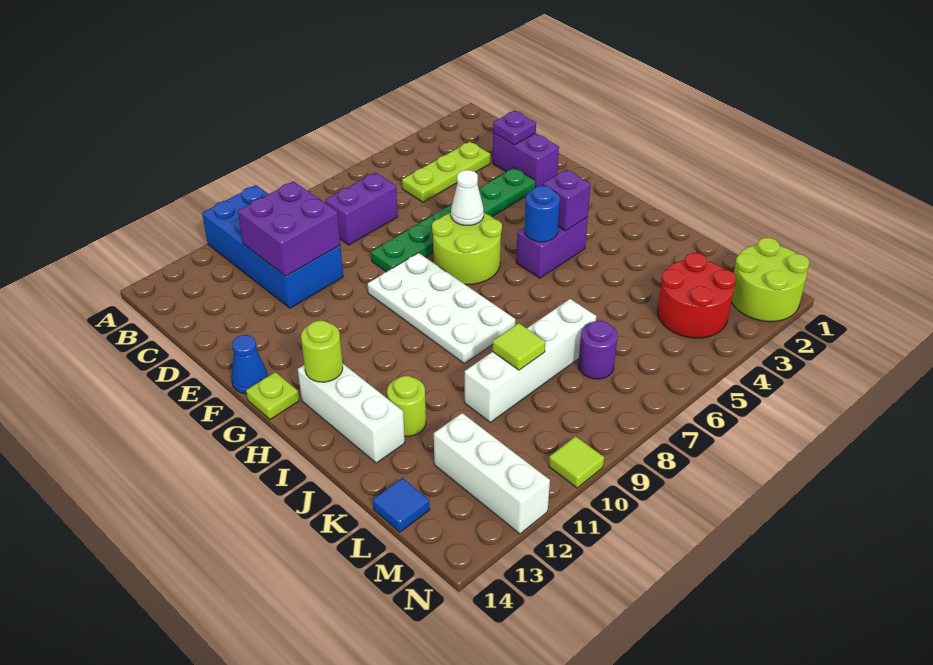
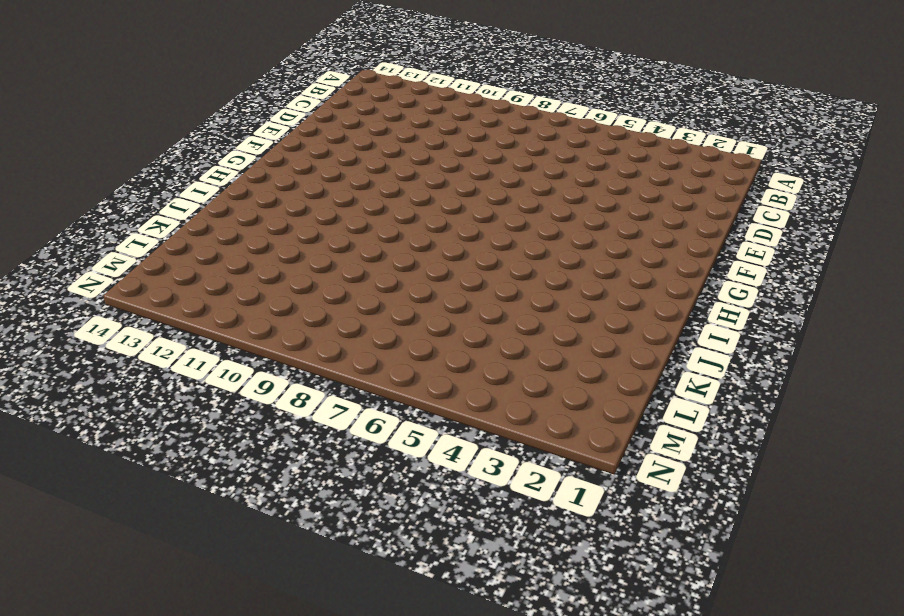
none -> blue brick A10:D11 level 1
none -> lime plate C3:C5 level 1
none -> purple brick C7:C8 level 1

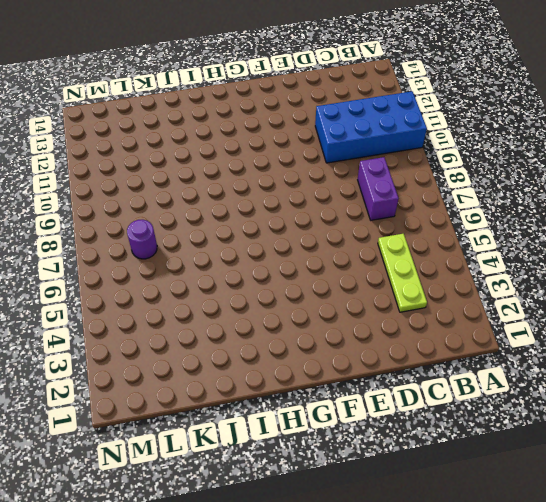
none -> purple brick D2:E2 level 1
none -> green plate E3:E8 level 1
none -> lime round brick F6:G7 level 1

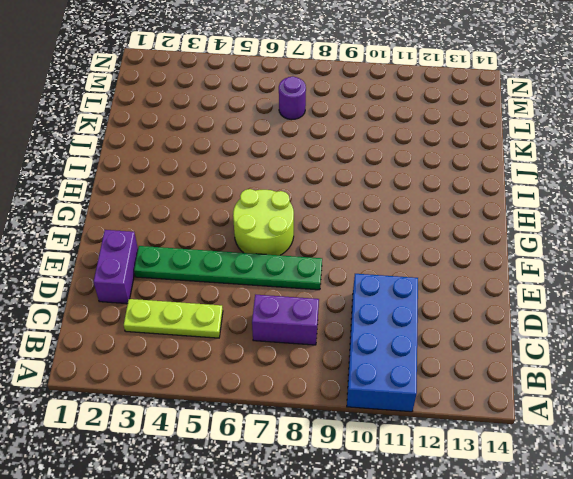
none -> white plate F8:I9 level 1
none -> blue cone F14 level 1
none -> lime plate G14 level 1

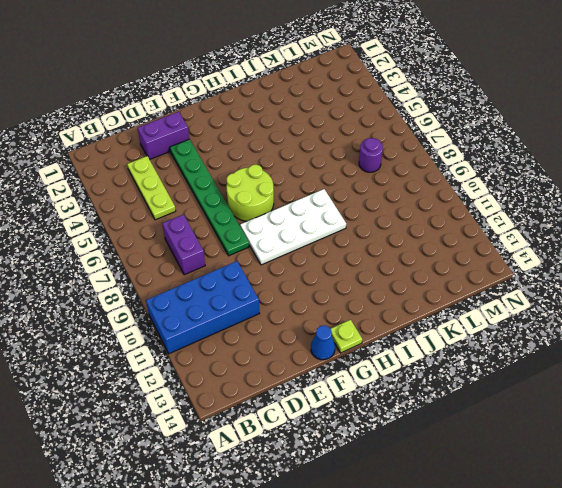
none -> purple brick H4:H5 level 1
none -> white brick H13:J13 level 1
none -> lime round brick J12 level 1

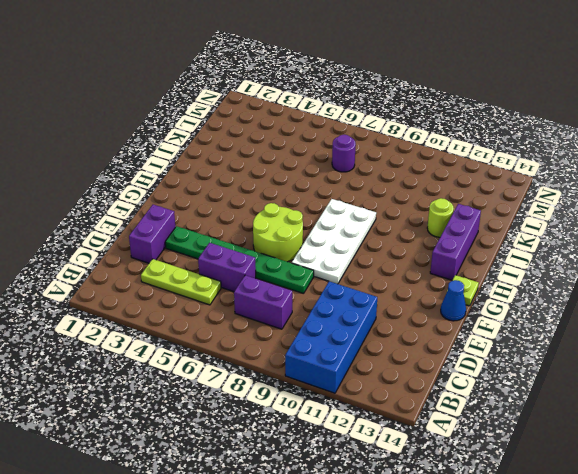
purple brick D5:D6 level 1 -> purple brick H4:H5 level 1
purple brick H13:J13 level 1 -> white brick H13:J13 level 1
none -> white brick K7:K10 level 1
none -> red round brick L3:M4 level 1
none -> white brick L12:N12 level 1

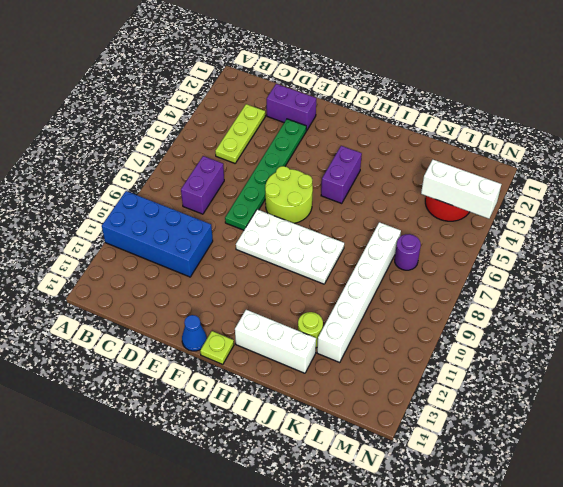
white brick K7:K12 level 1 -> white brick K7:K10 level 1
white brick L4:N4 level 2 -> white brick L12:N12 level 1
none -> blue tile L14 level 1
none -> lime round brick M1:N2 level 1
none -> lime tile N10 level 1

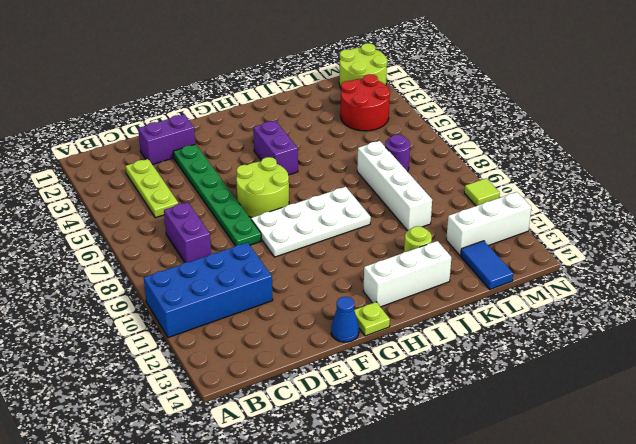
blue tile L13:L14 level 1 -> blue tile L14 level 1
none -> purple brick C10:D11 level 2
none -> purple plate D2 level 2
none -> white cone F6 level 2

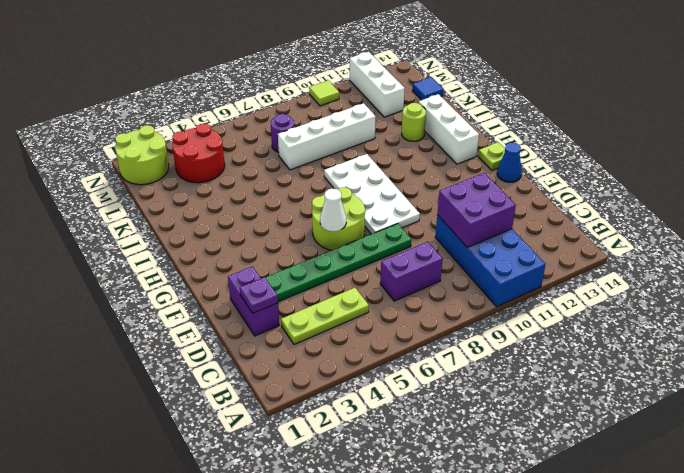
none -> purple brick H4:H5 level 1
none -> purple brick H4 level 2
none -> blue round brick H5 level 2

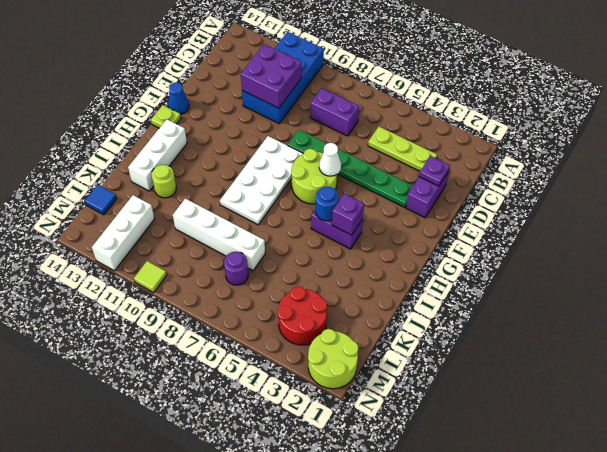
none -> lime round brick H13 level 2
none -> lime tile K9 level 2

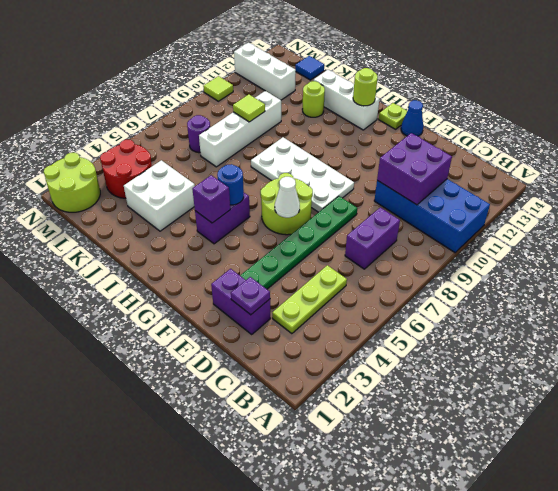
white brick J3:K4 level 1 -> none

